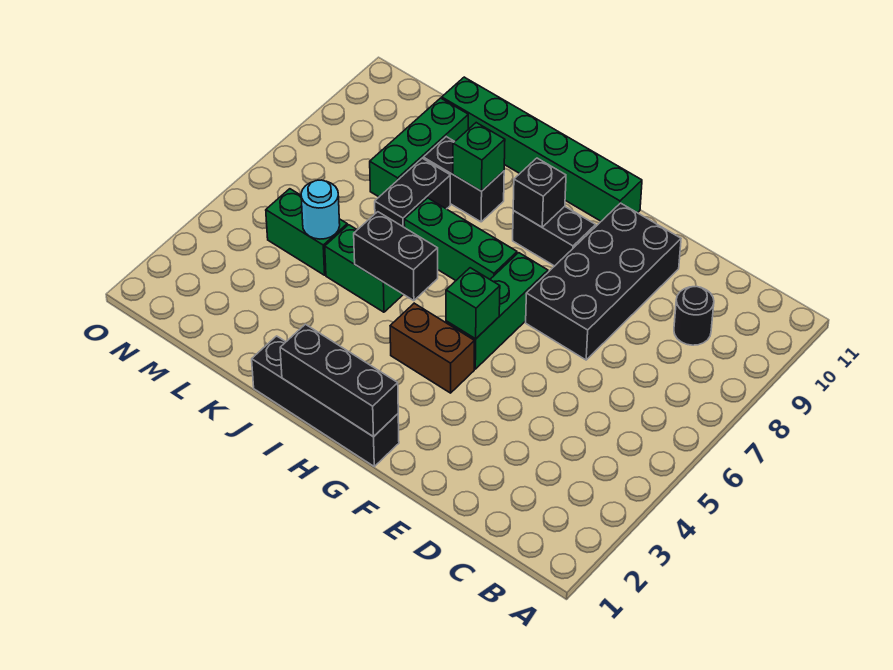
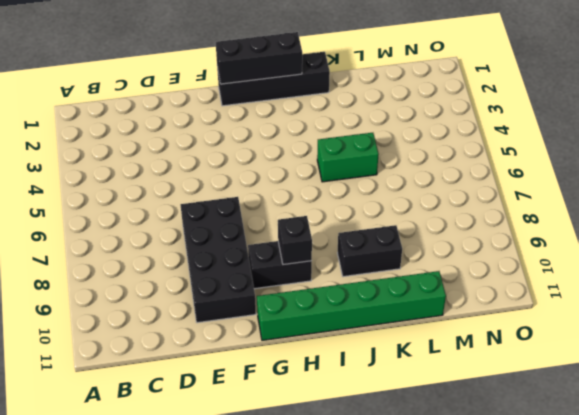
none -> black round brick C9 level 1
none -> brown brick G4:H4 level 1
none -> green brick G5:G7 level 1

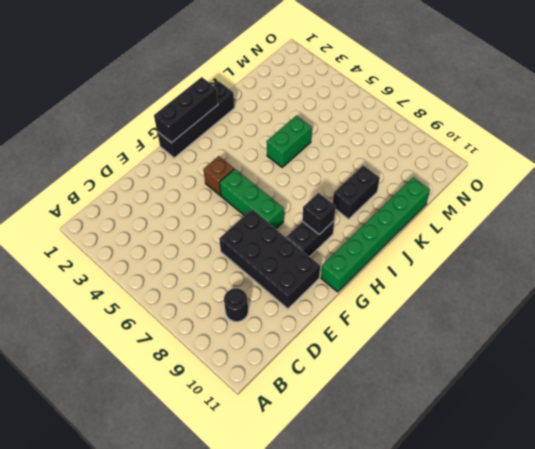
brown brick G4 level 1 -> brown brick G4:H4 level 1
none -> green brick H7:J7 level 1
none -> black brick K7:K8 level 1
none -> green brick L5:M5 level 1

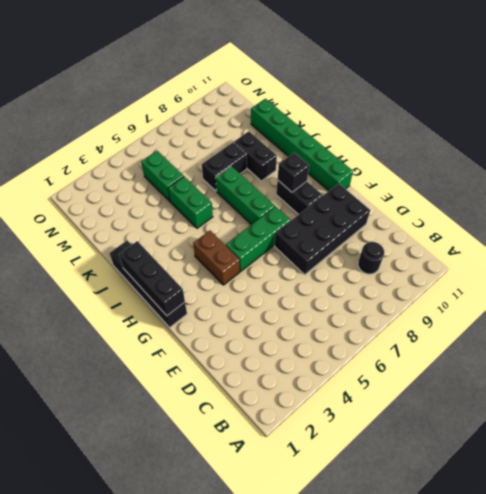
none -> green brick L8:L10 level 1
none -> green brick G5 level 2
none -> black brick I5:J5 level 2

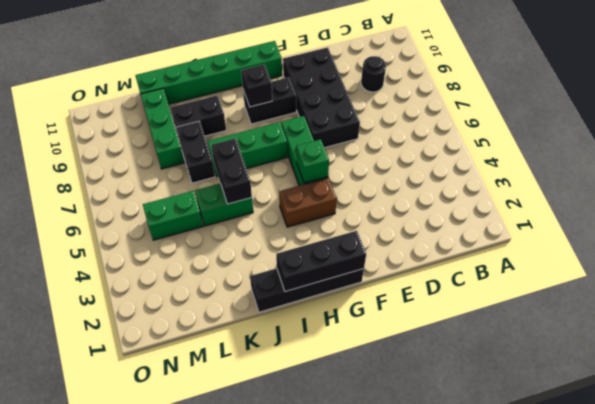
black brick J5:J6 level 2 -> black brick I5:J5 level 2
none -> green brick J9 level 2
none -> cyan round brick L5 level 2

